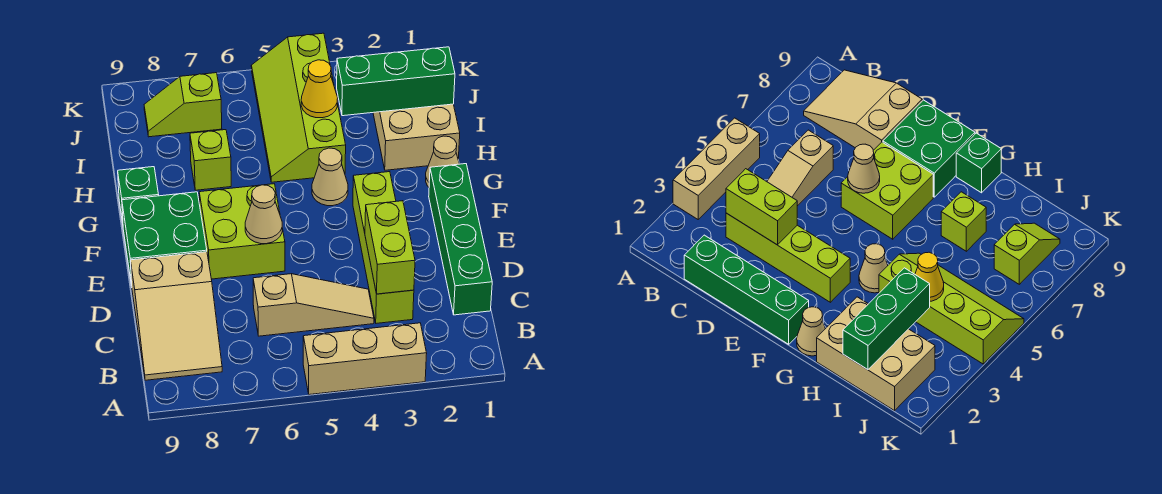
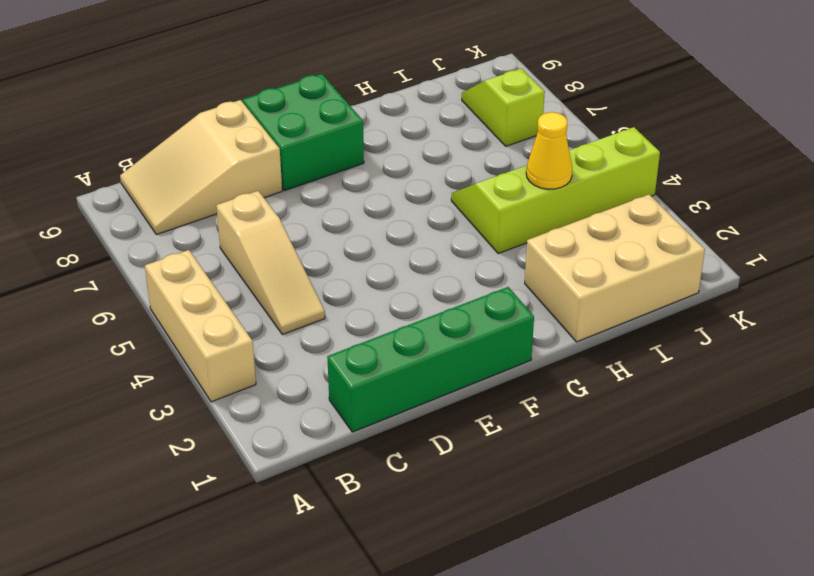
none -> lime brick C3:F3 level 1
none -> lime brick E6:F7 level 1
none -> tan cone G1 level 1

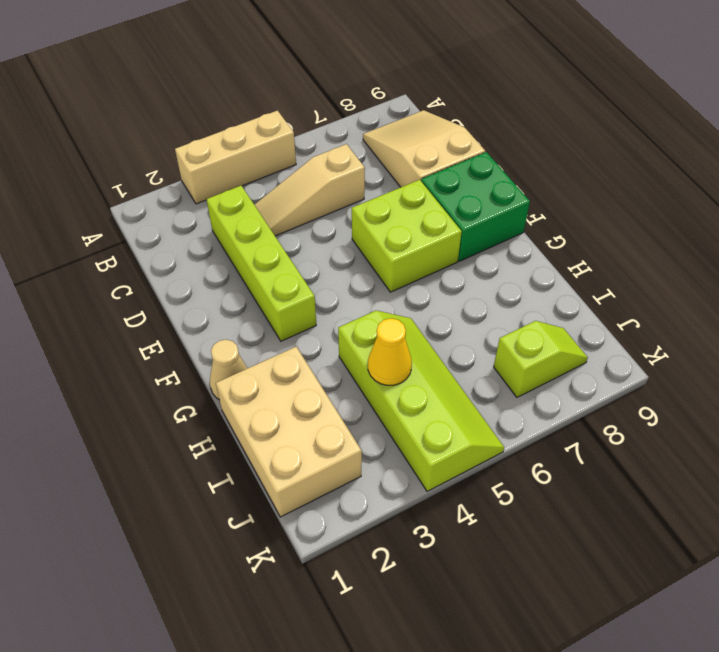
none -> green brick C1:F1 level 1
none -> tan cone G4 level 1
none -> green brick G9 level 1

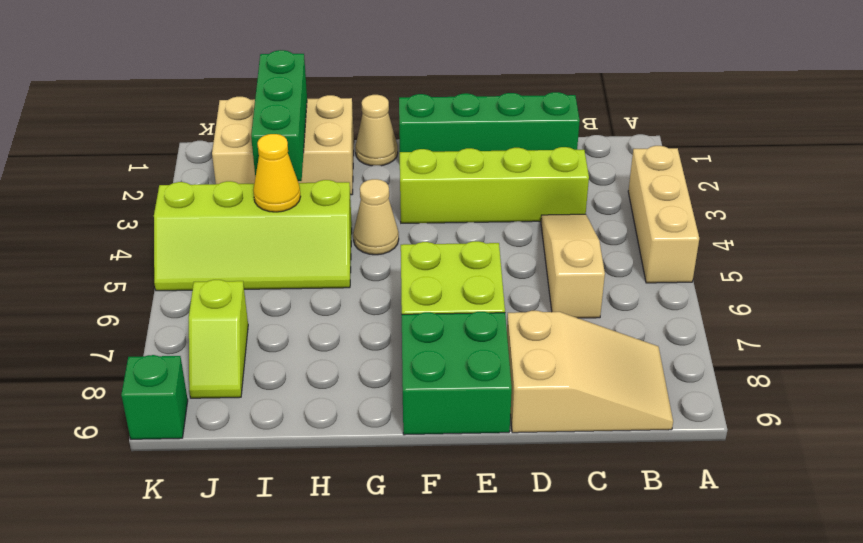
green brick K9 level 1 -> green brick G9 level 1
none -> lime brick H7 level 1
none -> lime brick C3:D3 level 2
none -> tan cone E6 level 2

